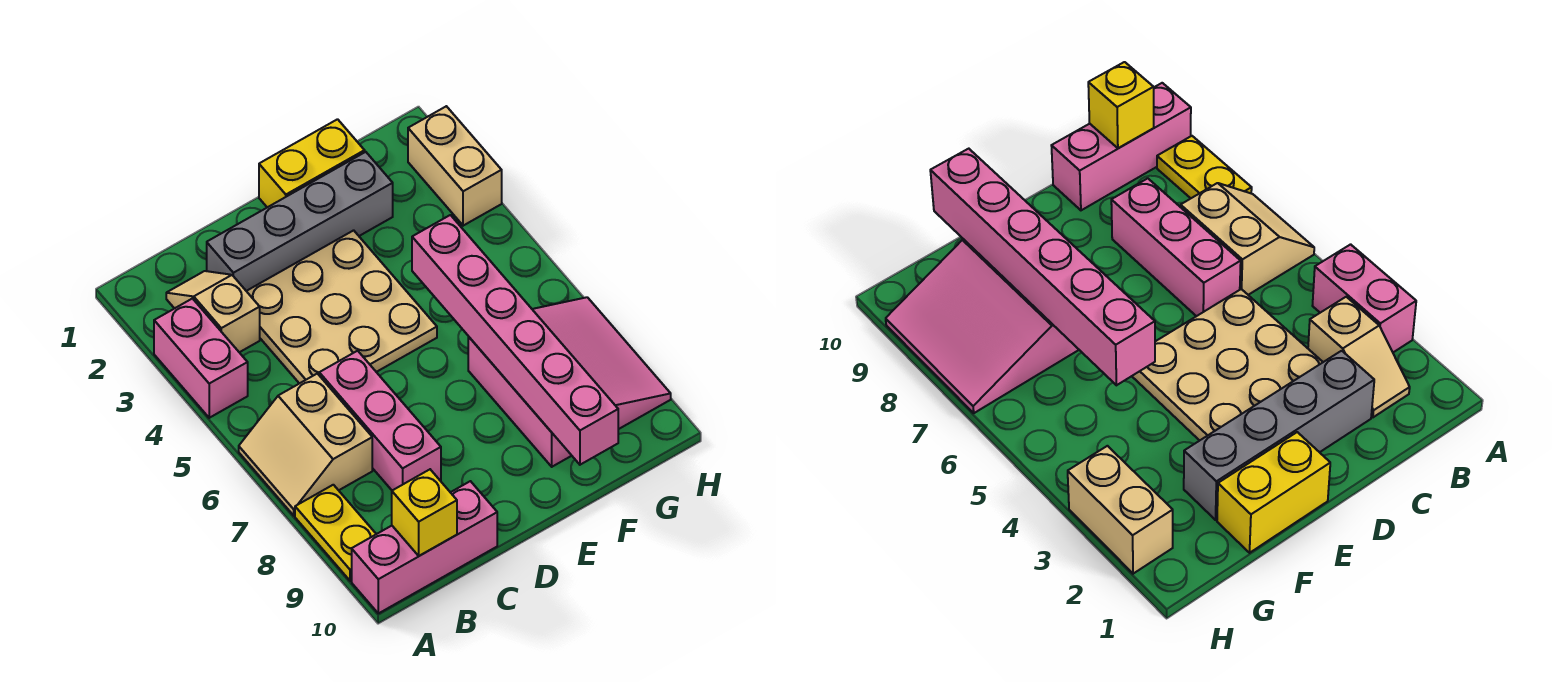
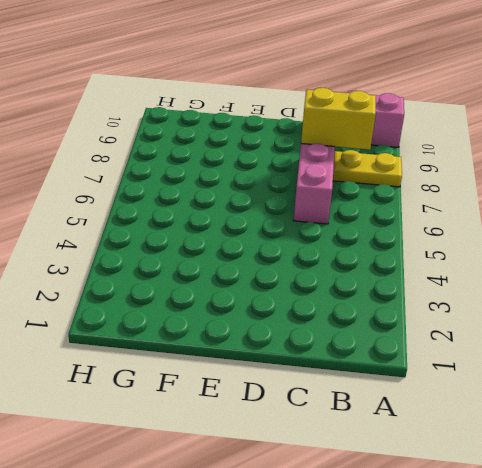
yellow plate A8:B8 level 1 -> yellow plate A8:A9 level 1
yellow brick B8:C8 level 2 -> yellow brick E1:F1 level 1
none -> pink brick A3:A4 level 1
none -> tan slope A6:B7 level 1 top B
none -> tan slope B2:B3 level 1 top 3

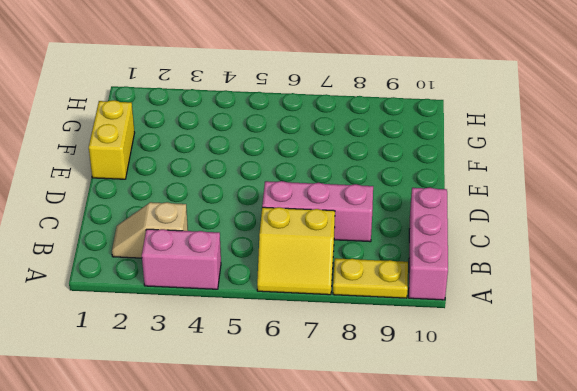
yellow slope A6:B7 level 1 top B -> tan slope A6:B7 level 1 top B
none -> grey brick C2:F2 level 1
none -> tan plate C3:E5 level 1
none -> pink slope F7:H9 level 1 top F

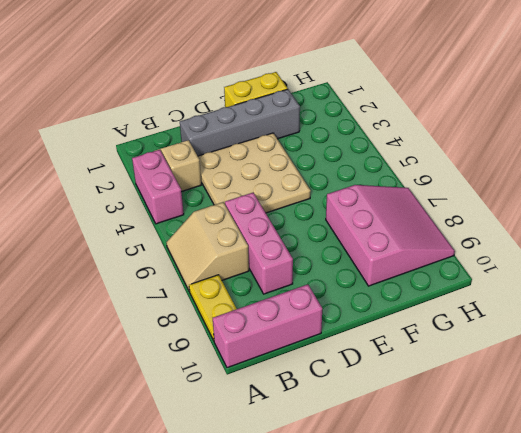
none -> tan brick H2:H3 level 1
none -> yellow brick B10 level 2
none -> pink brick F5:F10 level 2

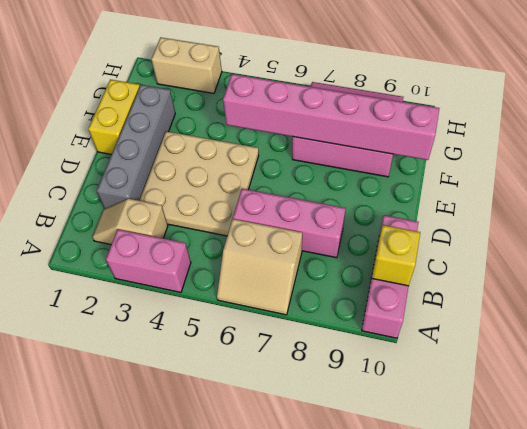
none -> yellow plate A8:A9 level 1

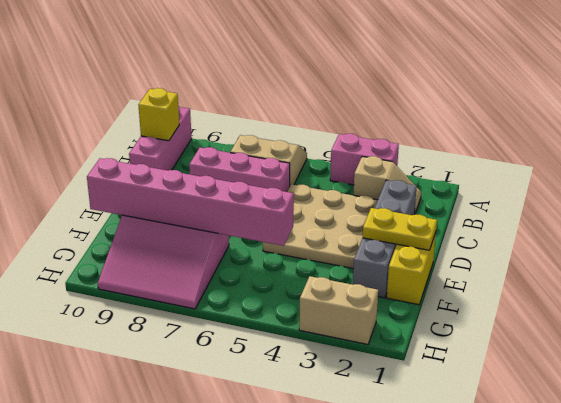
yellow plate E1:E2 level 2 -> yellow plate A8:A9 level 1

